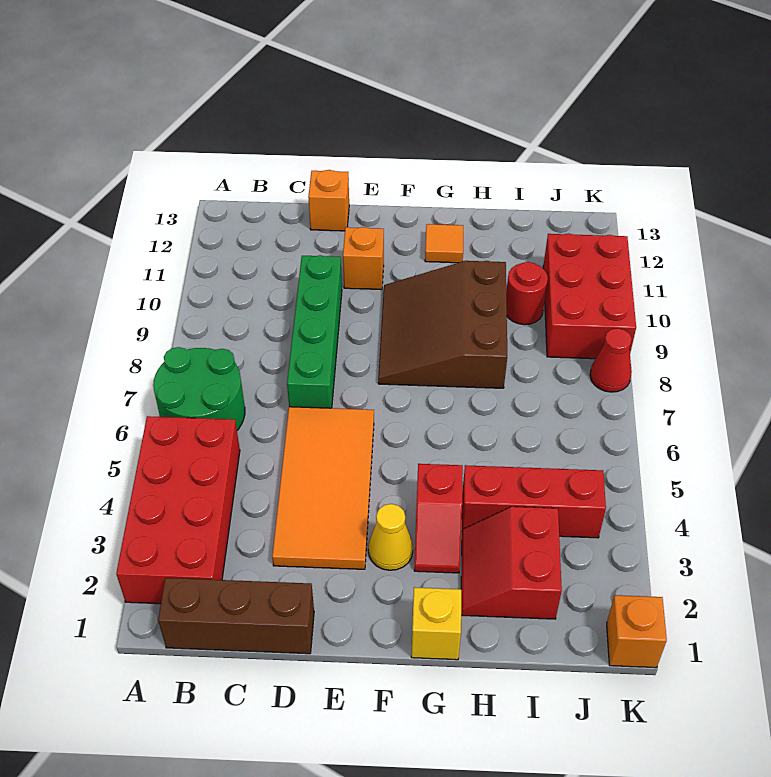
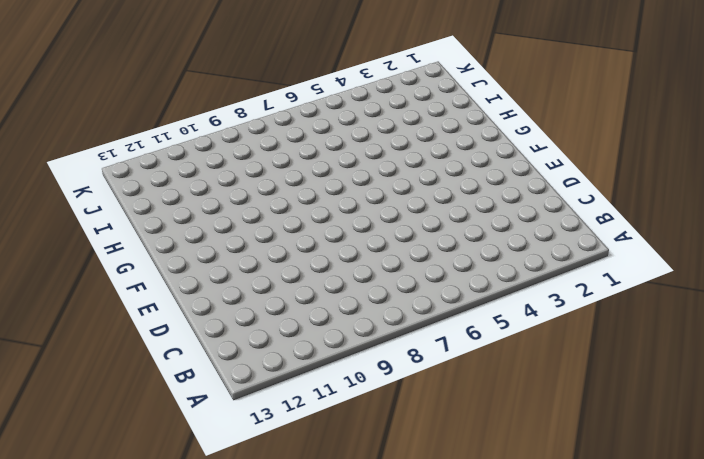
none -> red brick A2:B5 level 1
none -> green round brick A6:B7 level 1
none -> brown brick B1:D1 level 1

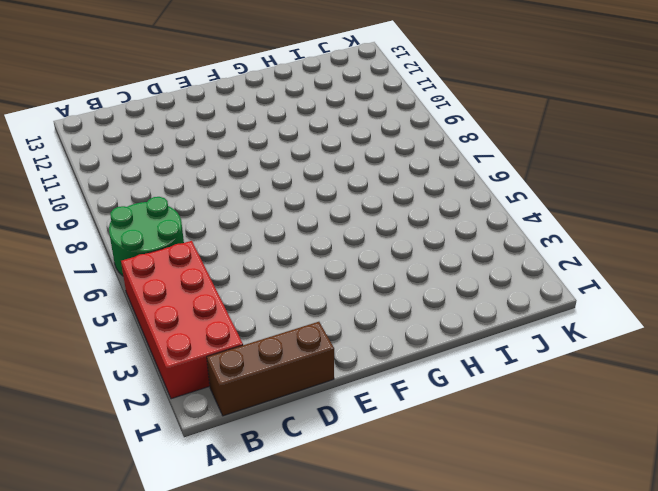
none -> orange tile D3:E6 level 1
none -> green brick D7:D10 level 1
none -> orange brick D13 level 1

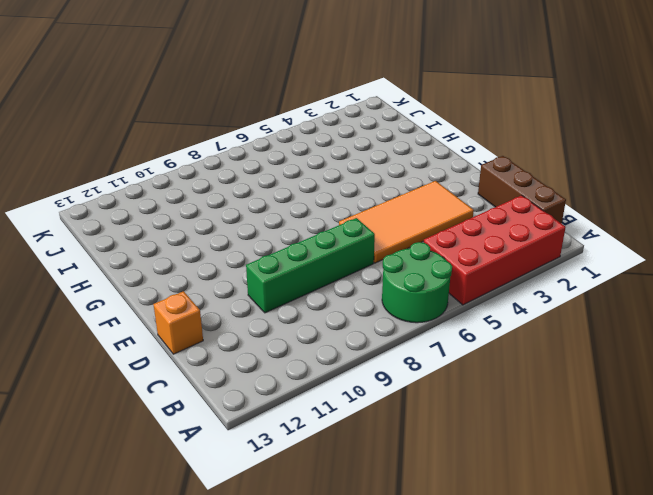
none -> orange brick E11 level 1
none -> yellow cone F3 level 1
none -> brown slope F8:H10 level 1 top H

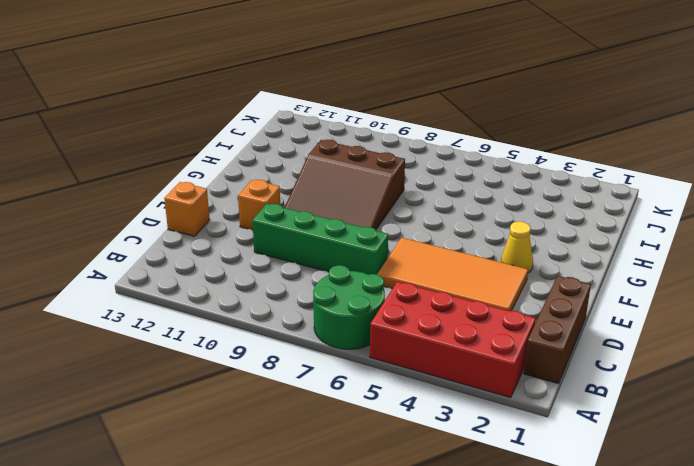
none -> yellow brick G1 level 1
none -> red slope G3:G4 level 1 top 4
none -> orange tile G12 level 1

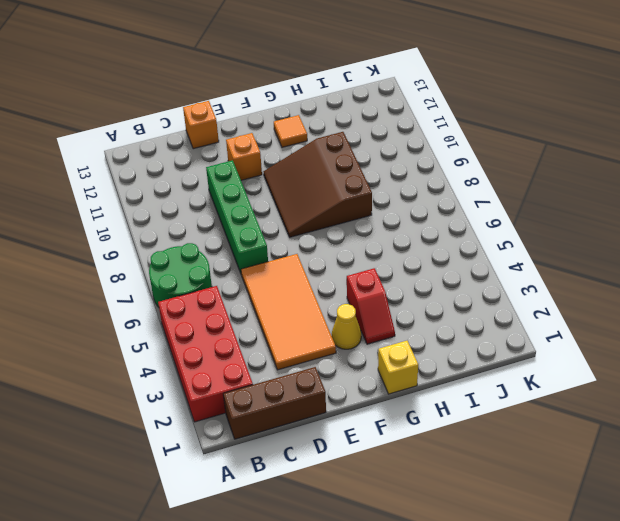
none -> red slope H2:I3 level 1 top I
none -> red brick H4:J4 level 1
none -> red round brick I10 level 1

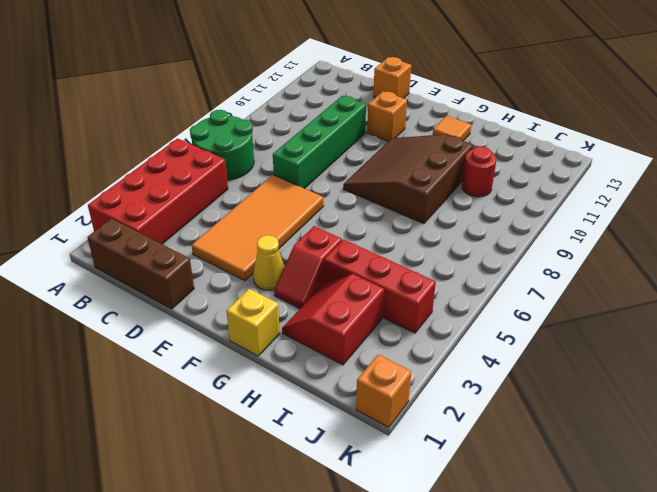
none -> red brick J9:K11 level 1
none -> red cone K8 level 1

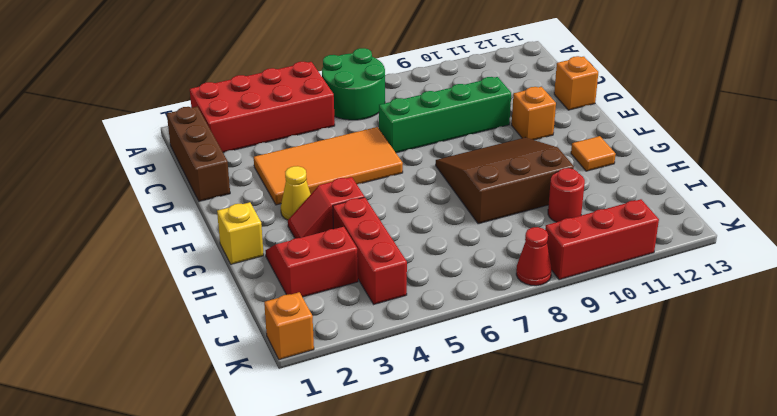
red brick K9:K11 level 1 -> red brick J9:K11 level 1

